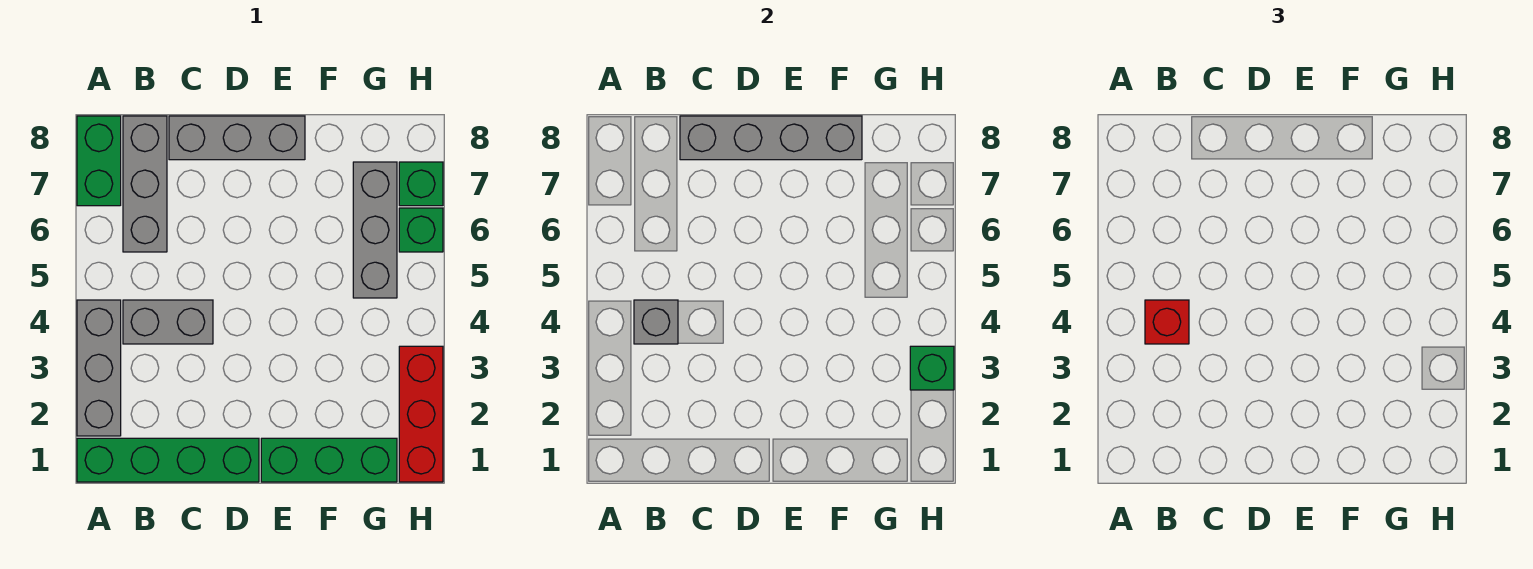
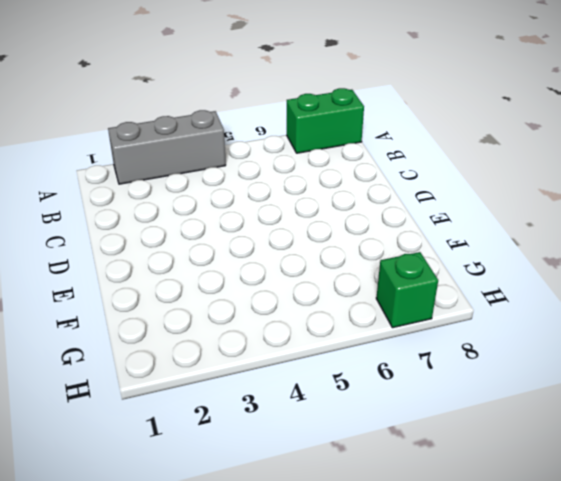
none -> green brick A1:D1 level 1
none -> grey brick B4:C4 level 1
none -> grey brick B6:B8 level 1

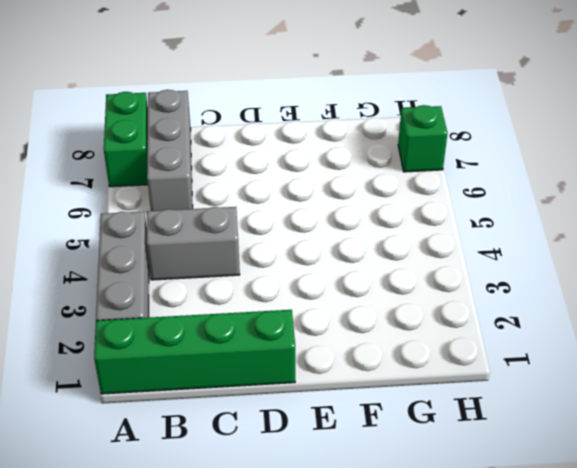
none -> grey brick C8:E8 level 1
none -> green brick E1:G1 level 1
none -> grey brick G5:G7 level 1

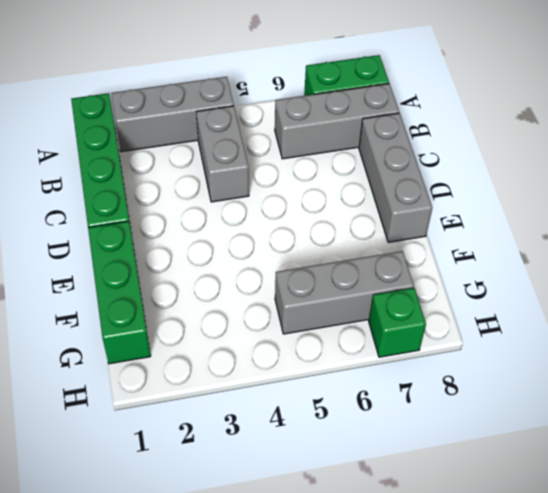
none -> red brick H1:H3 level 1
none -> green brick H6 level 1
none -> grey brick B4 level 2

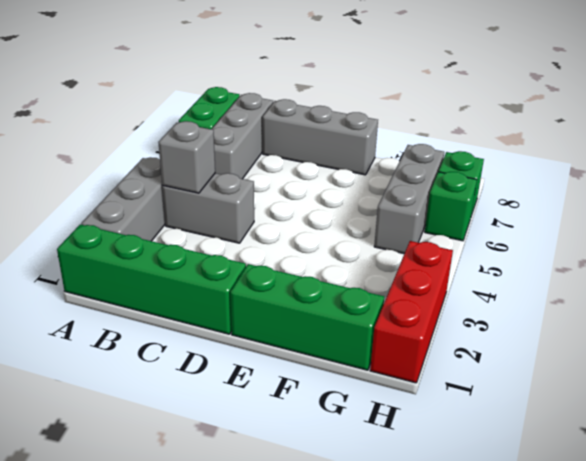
none -> grey brick C8:F8 level 2
none -> green brick H3 level 2
none -> red brick B4 level 3

